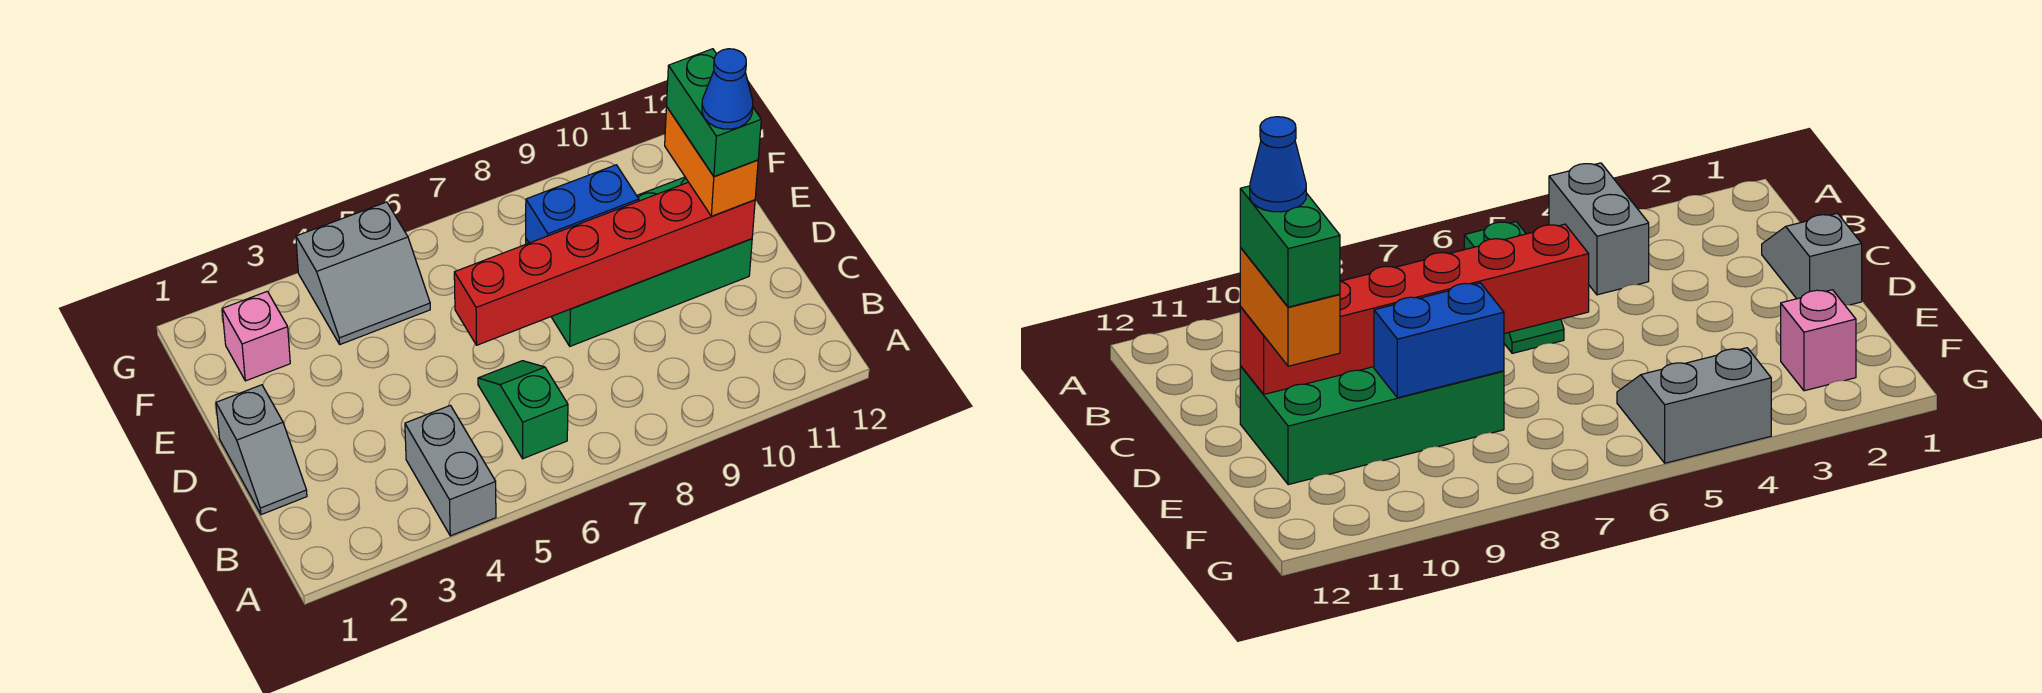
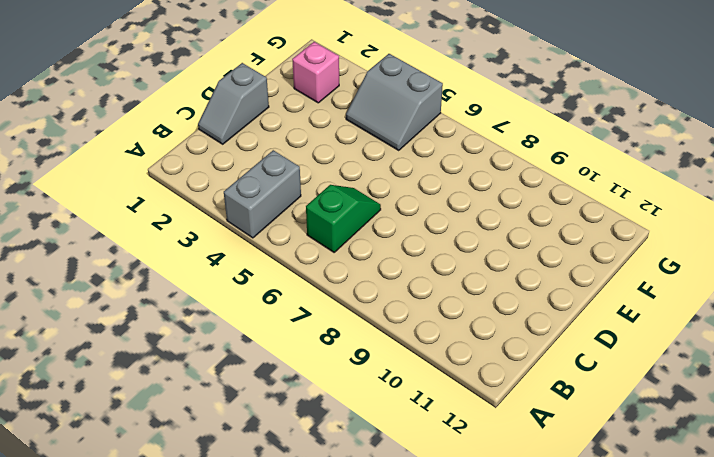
none -> green brick D8:E11 level 1
none -> red brick D6:D11 level 2

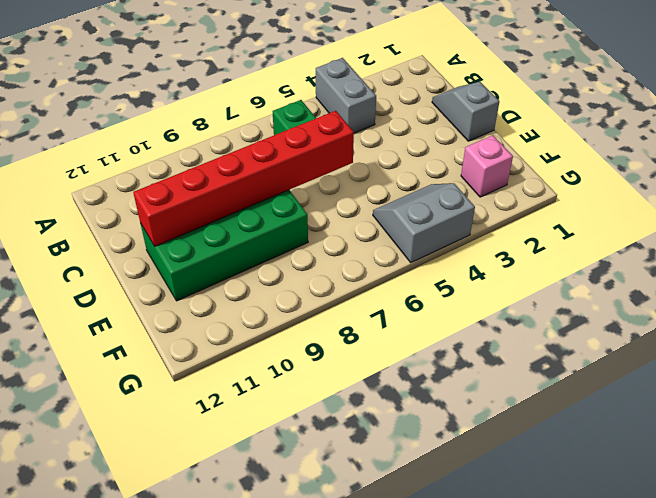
none -> blue brick E8:E9 level 2
none -> orange brick D11:E11 level 3

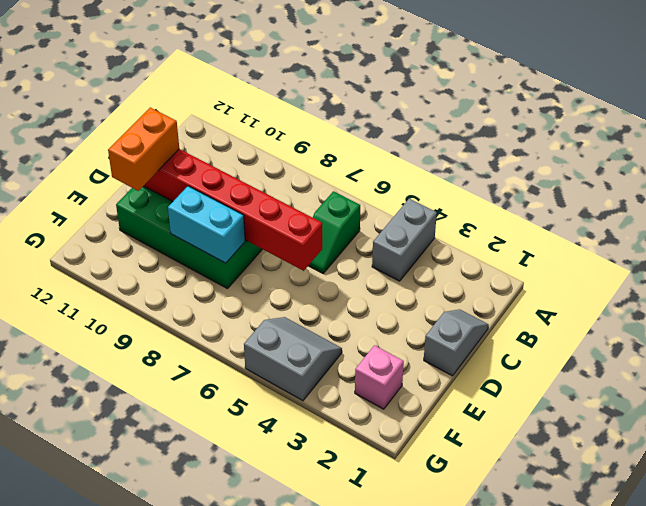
cyan brick E8:E9 level 2 -> blue brick E8:E9 level 2
none -> green brick D11:E11 level 4
none -> blue cone D11 level 5

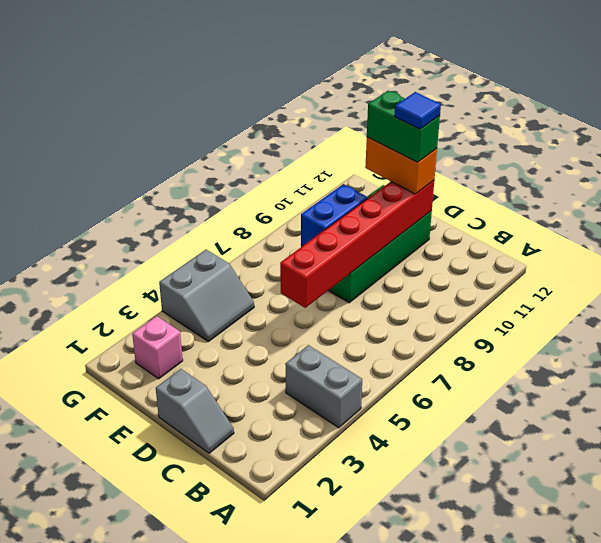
blue tile D11 level 5 -> blue cone D11 level 5
none -> green slope B6:C6 level 1 top B

